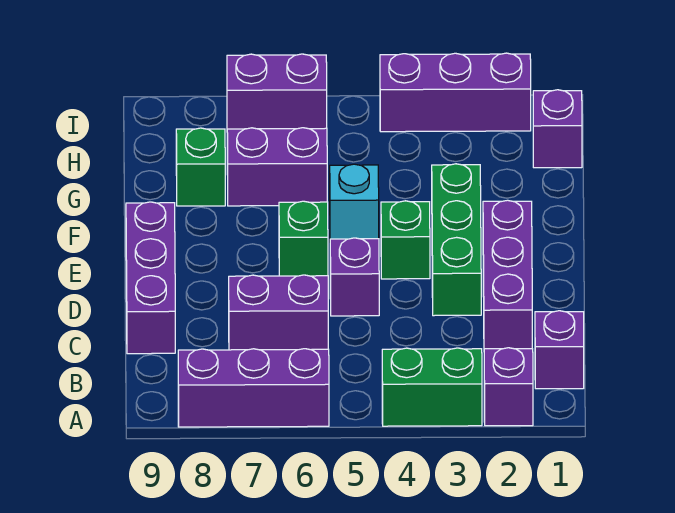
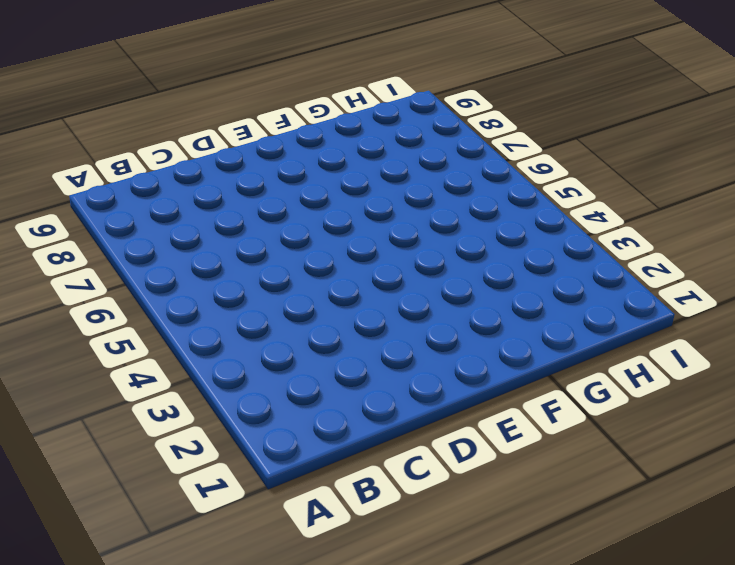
none -> purple brick A2 level 1
none -> green brick A3:A4 level 1
none -> purple brick A6:A8 level 1

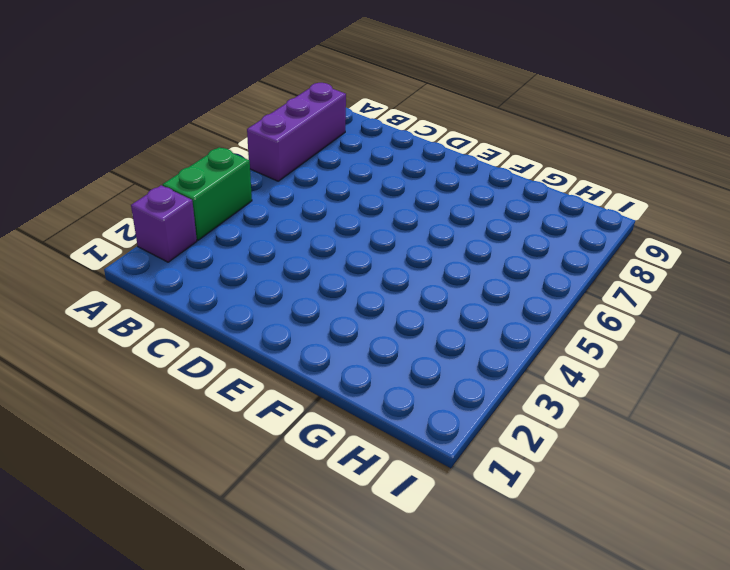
none -> purple brick B1 level 1
none -> purple brick C2:E2 level 1
none -> purple brick C6:C7 level 1

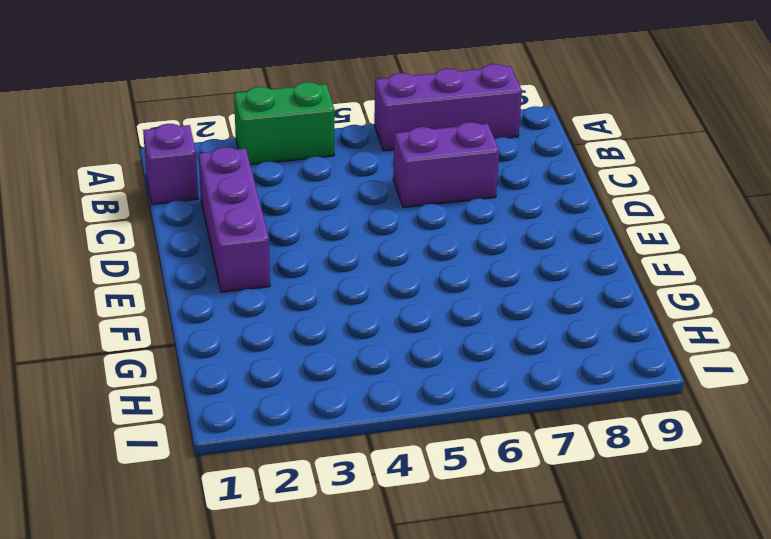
none -> purple brick A2 level 1
none -> purple brick C9:E9 level 1
none -> green brick D3:F3 level 1

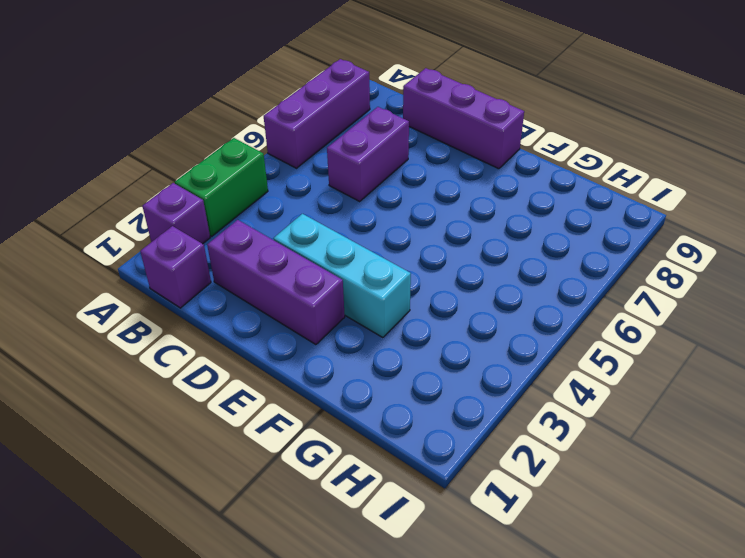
cyan brick D3:F3 level 1 -> green brick D3:F3 level 1
none -> purple brick D5 level 1
none -> green brick E4 level 1
none -> green brick E6 level 1

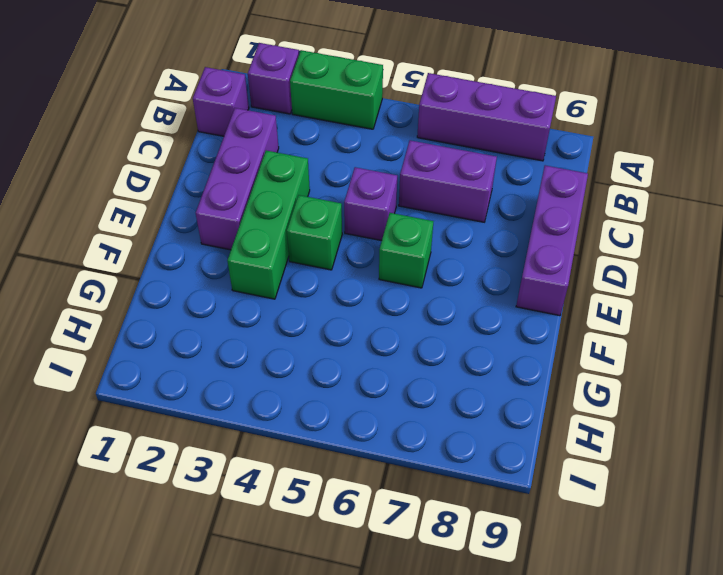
none -> cyan brick F5 level 1
none -> purple brick G6:G7 level 1
none -> green brick G8 level 1

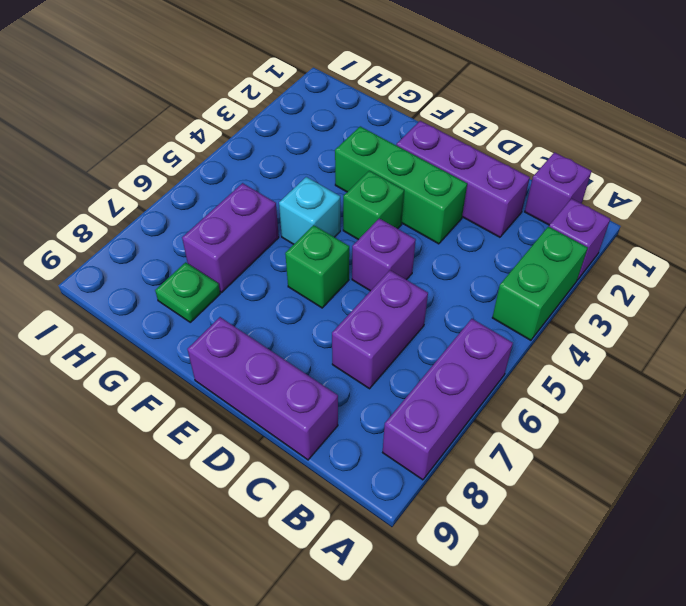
green plate G8 level 1 -> green brick G8 level 1
none -> purple brick H1 level 1
none -> purple brick I2:I4 level 1
none -> purple brick I6:I7 level 1

